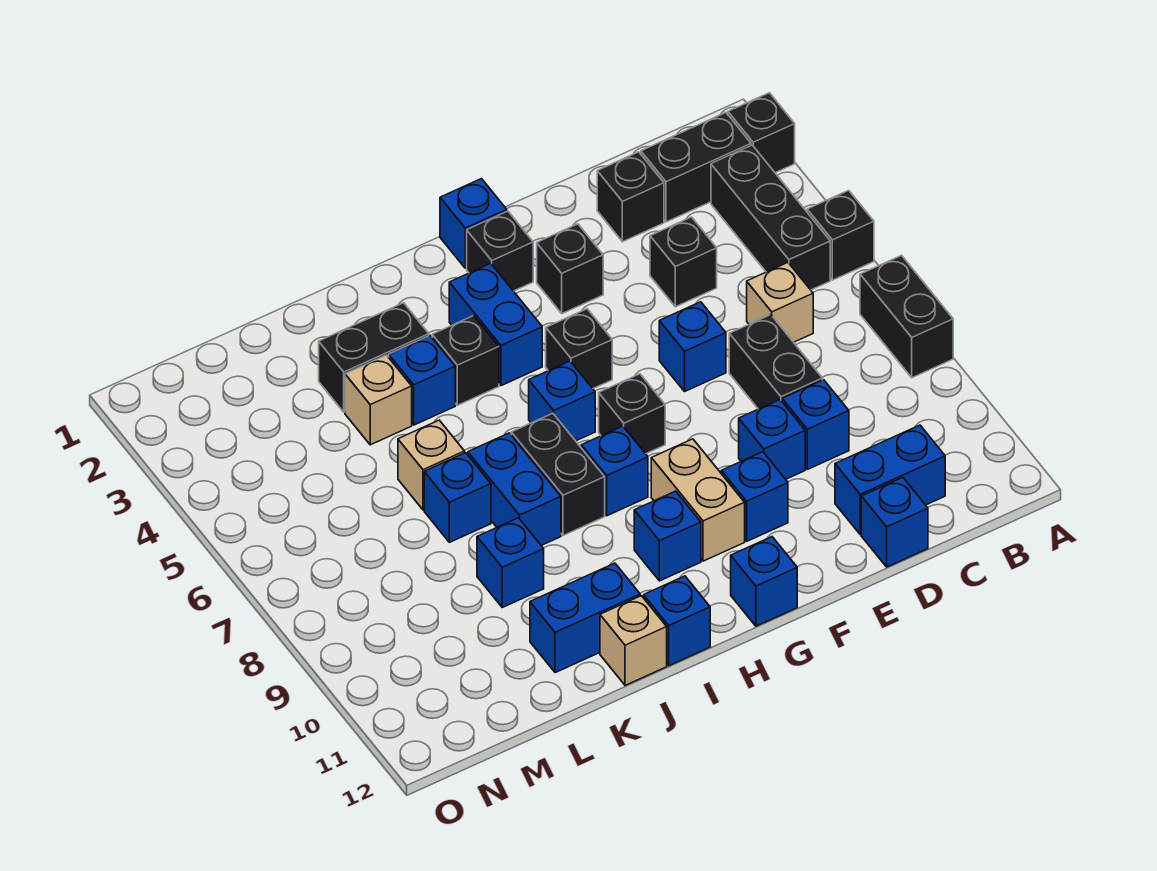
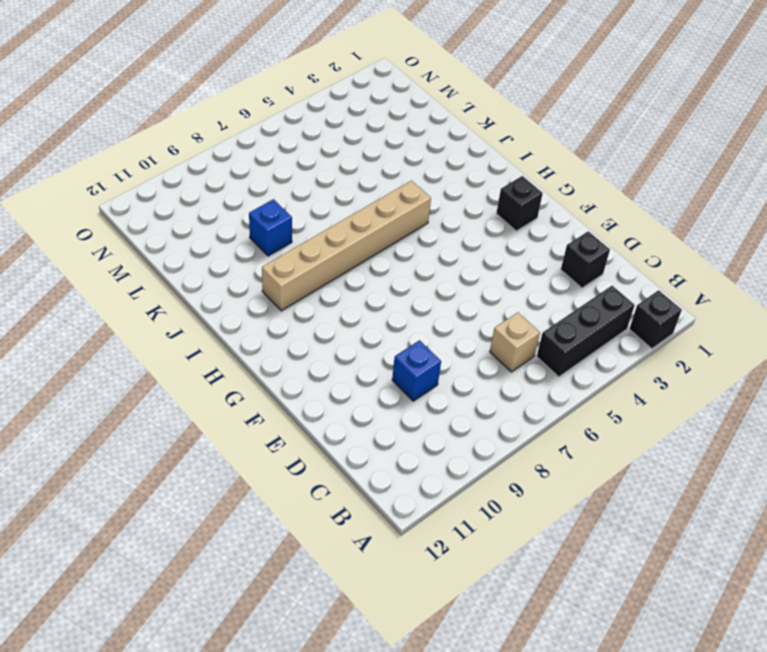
tan brick I5:I10 level 1 -> black brick I7:I8 level 1
none -> black brick A5 level 1
none -> black brick A7:A8 level 1
none -> black brick B2:C2 level 1
none -> blue brick C11:D11 level 1

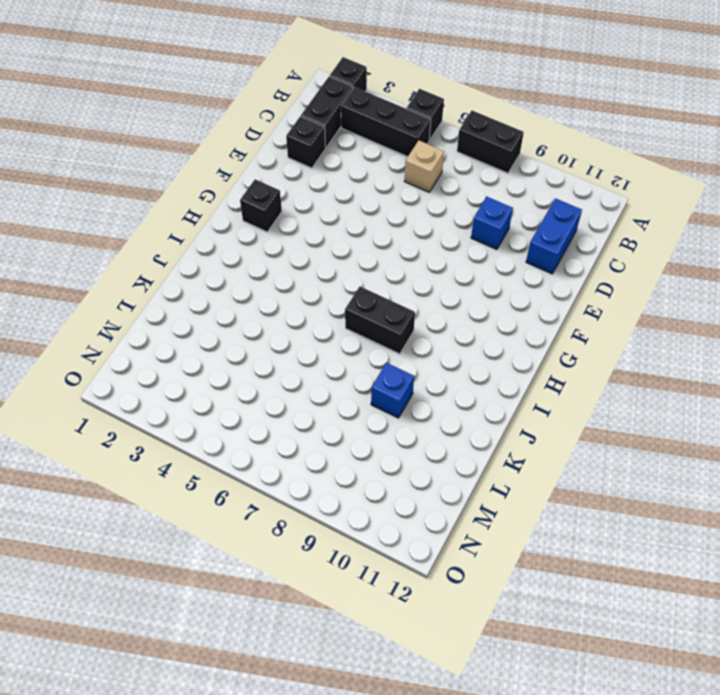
none -> black brick D4 level 1
none -> black brick D7:D8 level 1
none -> blue brick D12 level 1
none -> blue brick E6 level 1

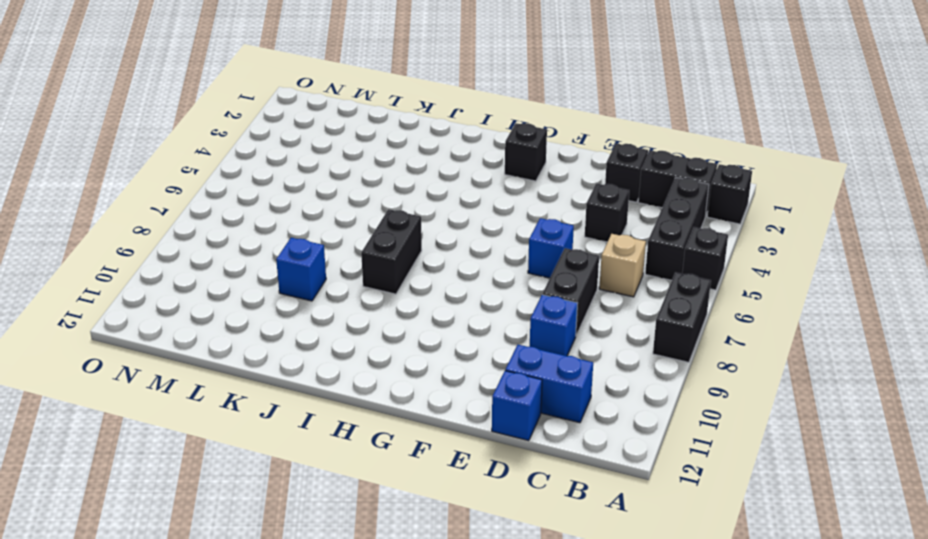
none -> blue brick E9 level 1
none -> black brick F3 level 1
none -> blue brick F10 level 1
none -> blue brick G1 level 1

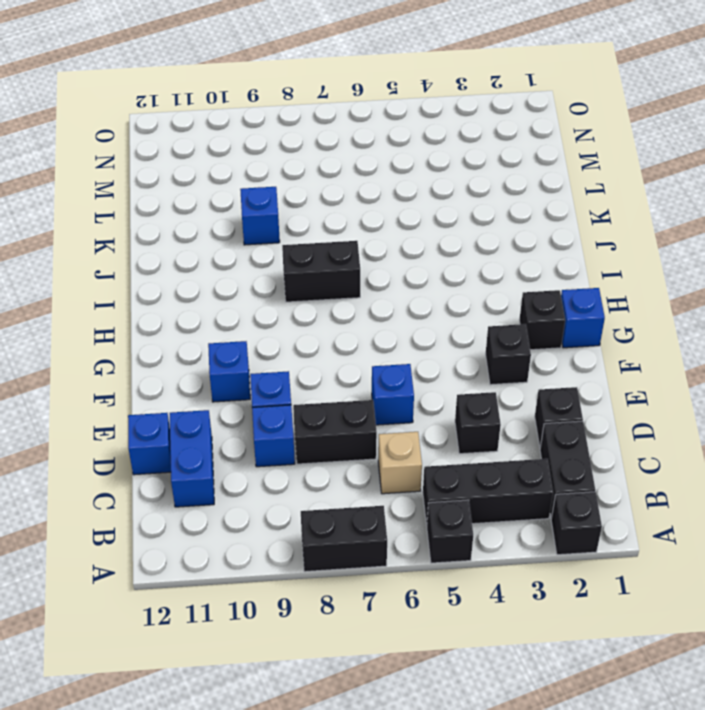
none -> black brick G5 level 1
none -> black brick G7 level 1
none -> tan brick G9:G10 level 1
none -> blue brick G12 level 1

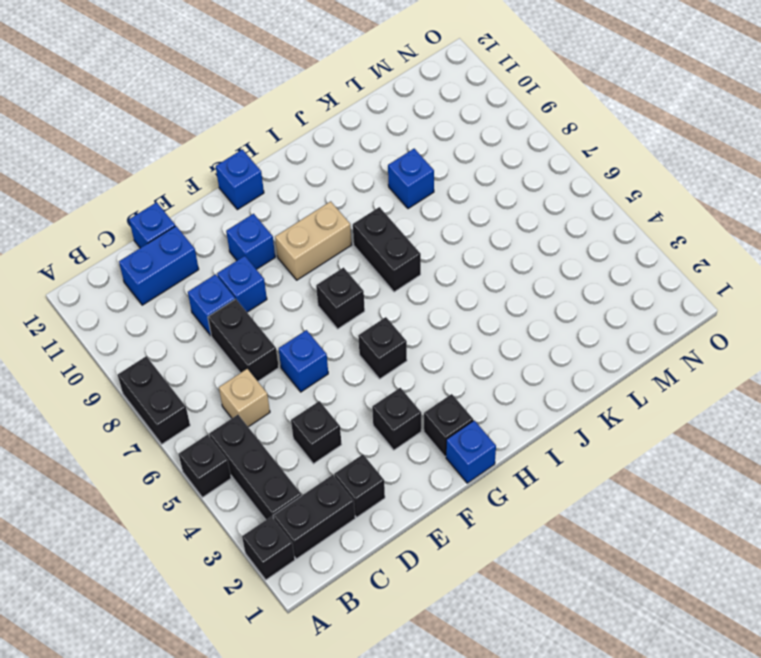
tan brick G9:H9 level 1 -> tan brick G9:G10 level 1
none -> blue brick H3:H4 level 1
none -> blue brick H6 level 1
none -> blue brick H8 level 1
none -> blue brick H10 level 1

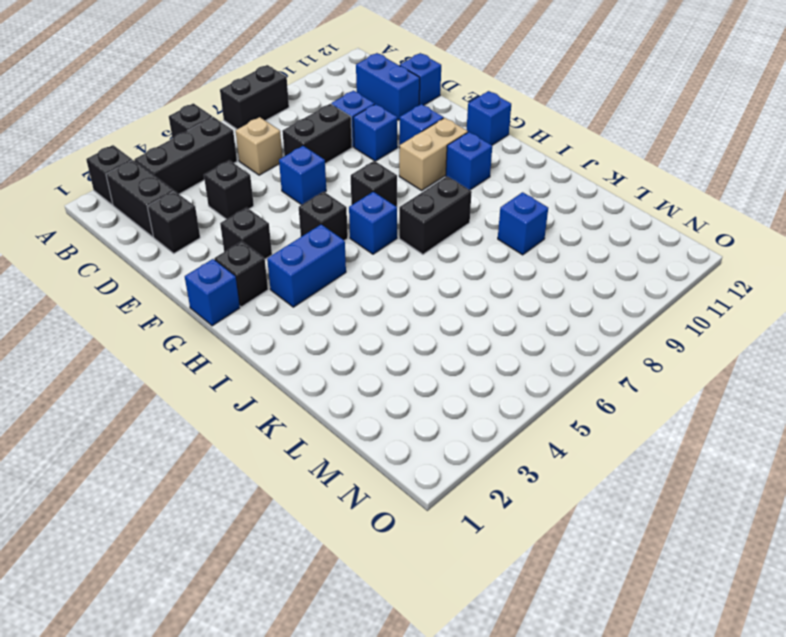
none -> blue brick H8 level 1
none -> black brick I4 level 1
none -> blue brick I12 level 1
none -> black brick J3:K3 level 1

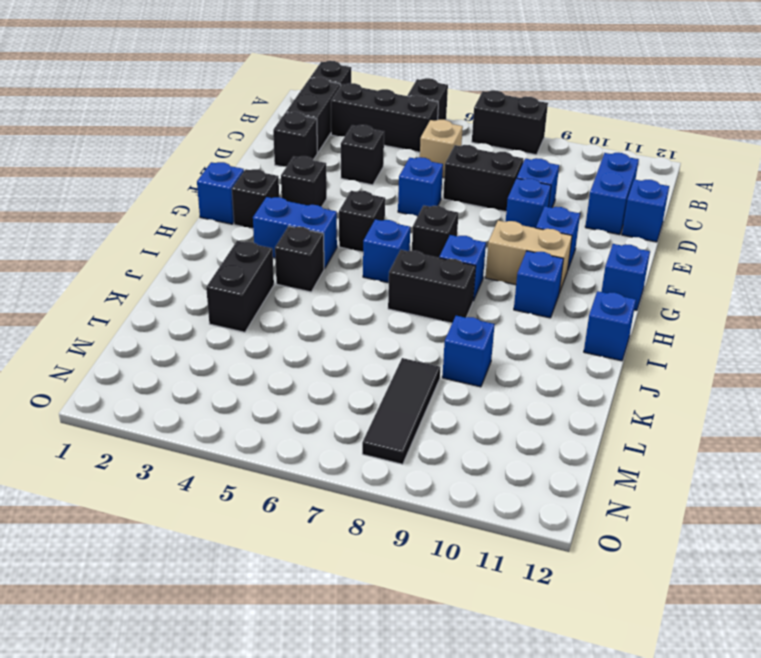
black tile L8:N8 level 1 -> none
none -> blue brick J4 level 1
none -> blue brick J7:J8 level 1
none -> blue brick J11:K11 level 1
none -> tan brick J12 level 1

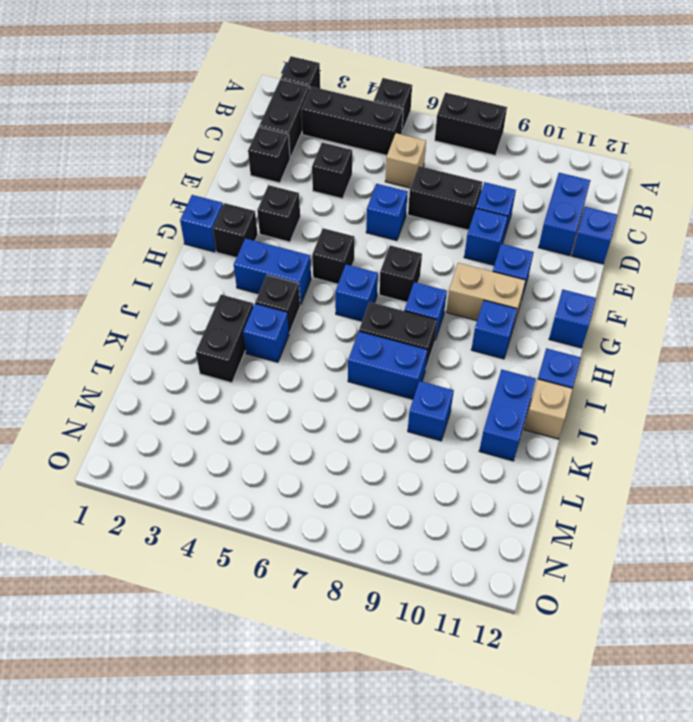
none -> tan brick K4 level 1
none -> tan brick K6 level 1
none -> blue brick K7 level 1

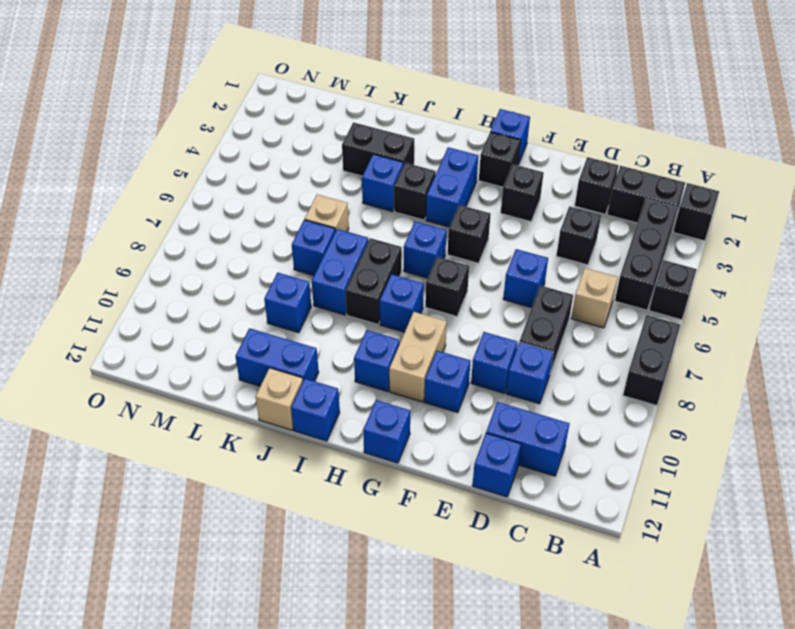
none -> tan brick K4 level 1

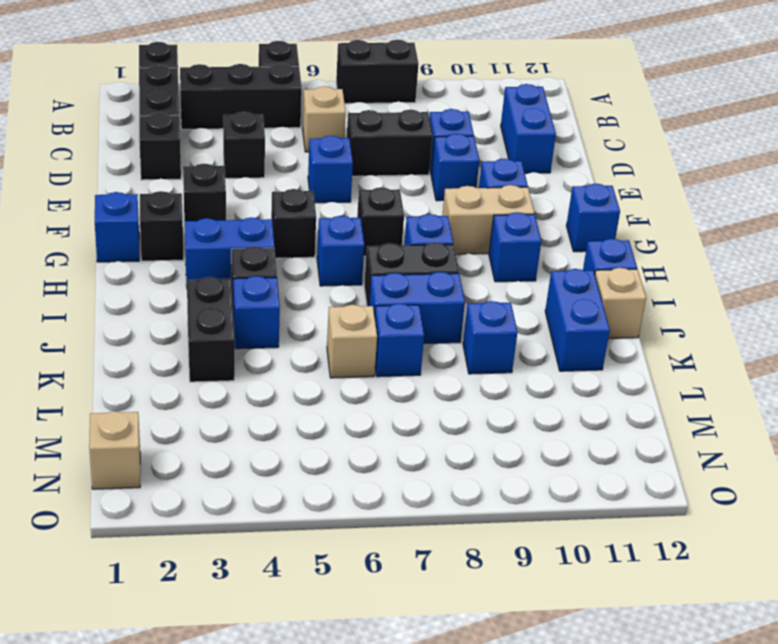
tan brick N1 level 1 -> tan brick K4 level 1
none -> blue brick D12 level 1

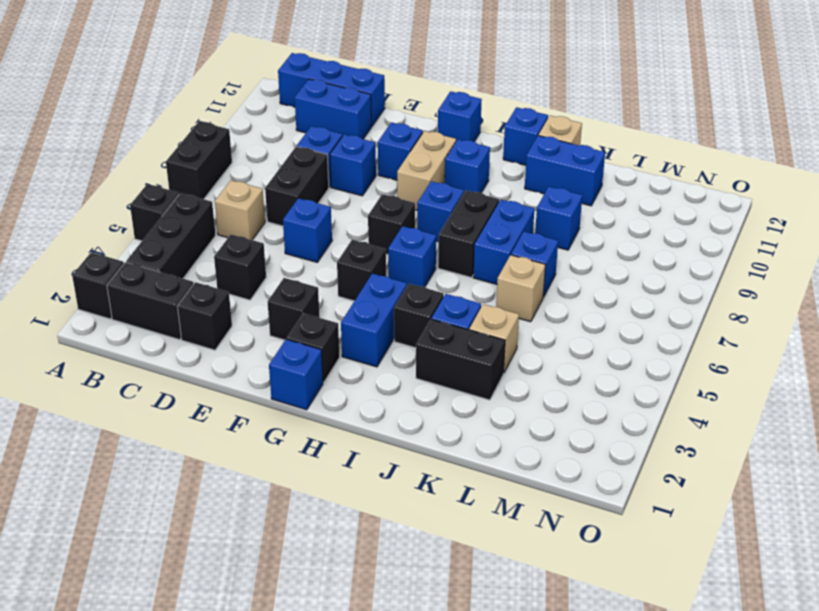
blue brick B12:D12 level 1 -> blue brick D12 level 1

